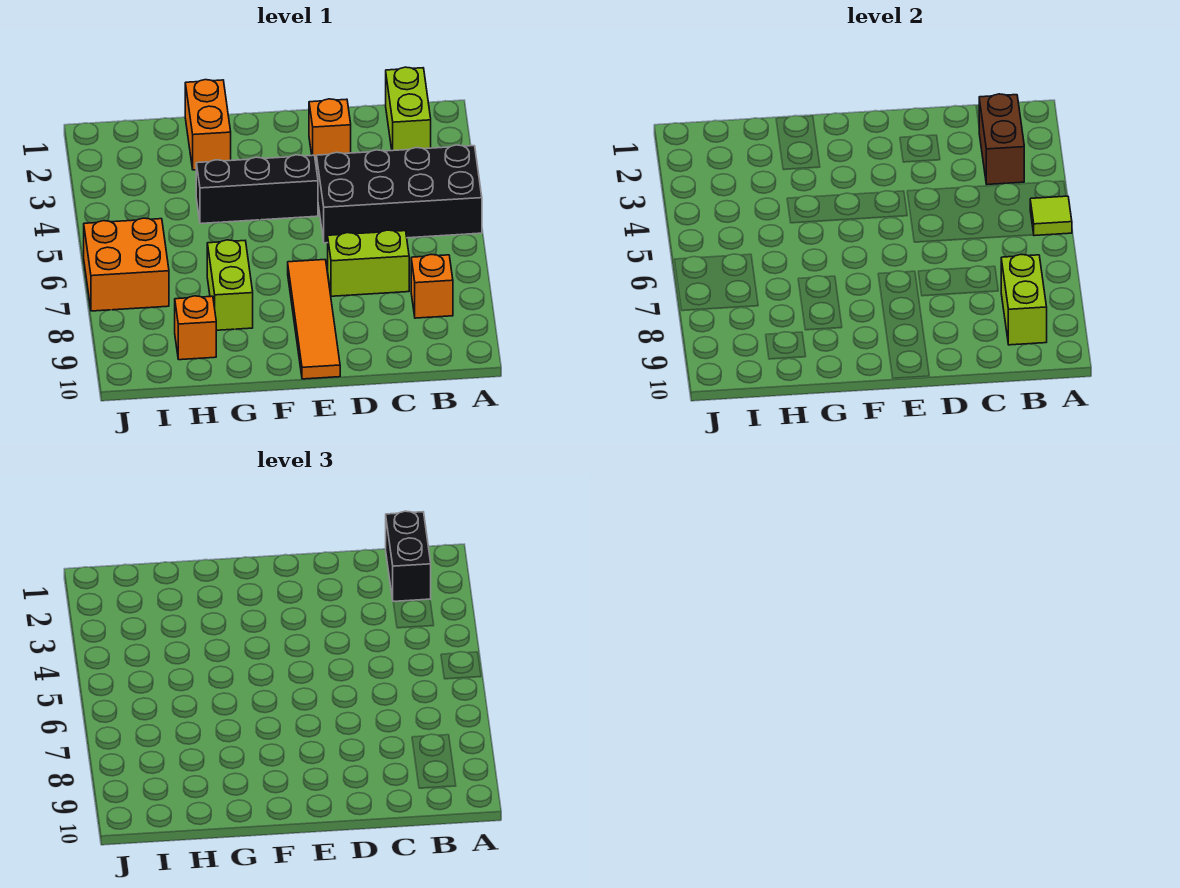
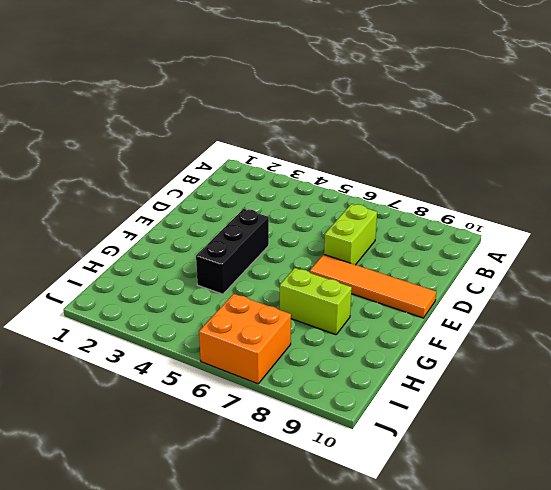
none -> black brick A4:D5 level 1
none -> lime brick B1:B2 level 1
none -> orange brick B8 level 1

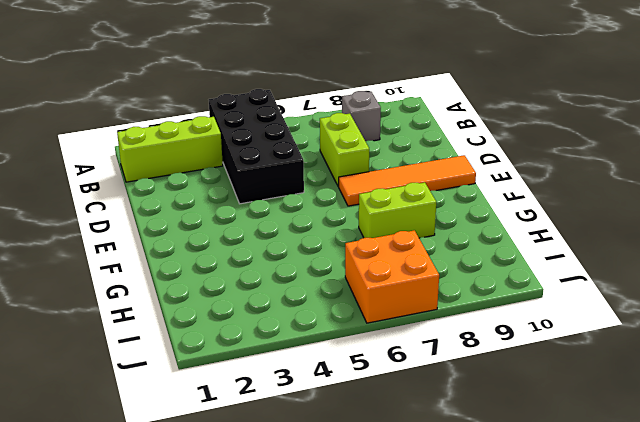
lime brick B1:B3 level 1 -> lime brick B1:B2 level 1
grey brick B8 level 1 -> orange brick B8 level 1
none -> orange brick D2 level 1
none -> black brick E4:G4 level 1
none -> orange brick G1:G2 level 1

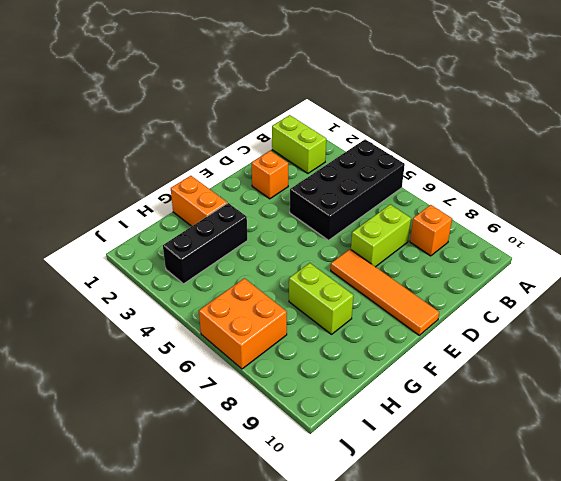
black brick G3:I3 level 1 -> black brick E4:G4 level 1
none -> orange brick H9 level 1
none -> lime tile A5 level 2
none -> brown brick B2:B3 level 2

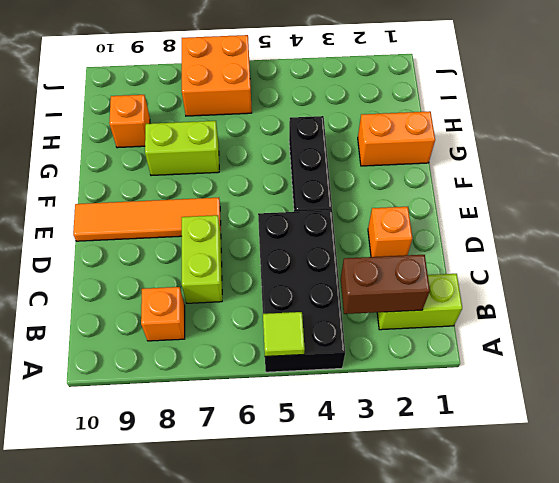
none -> lime brick B8:B9 level 2
none -> black brick B1:B2 level 3

